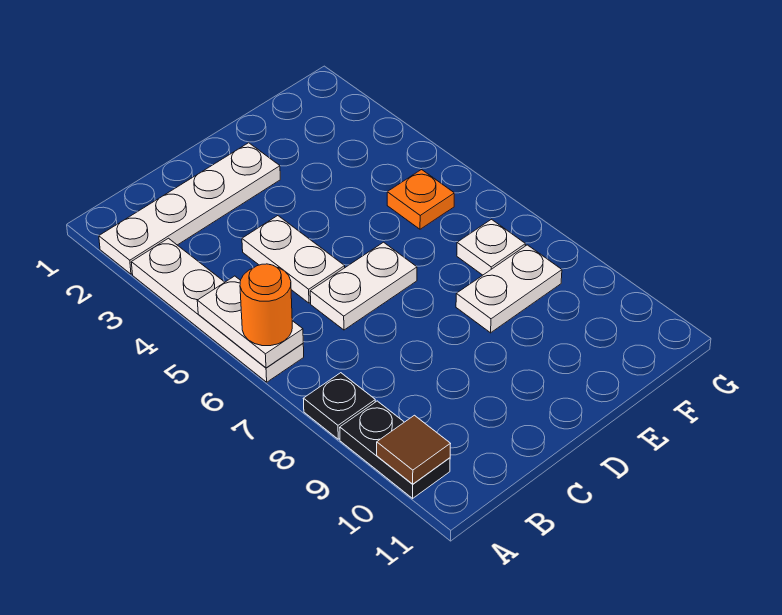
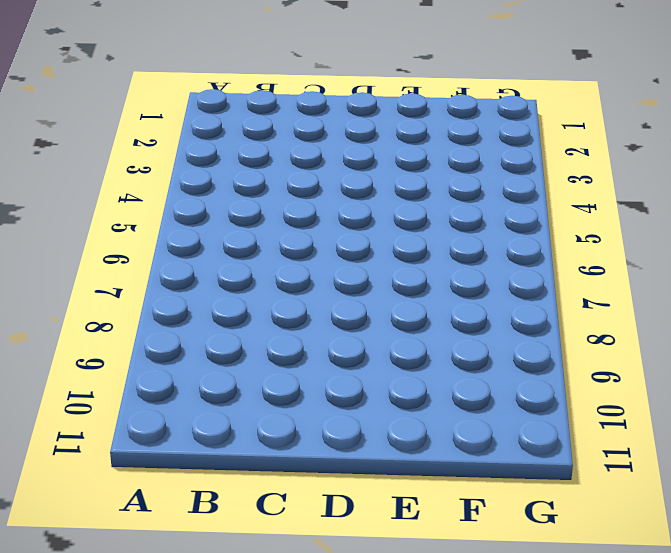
none -> white plate A2:D2 level 1
none -> white plate A3:A6 level 1
none -> black plate A8 level 1

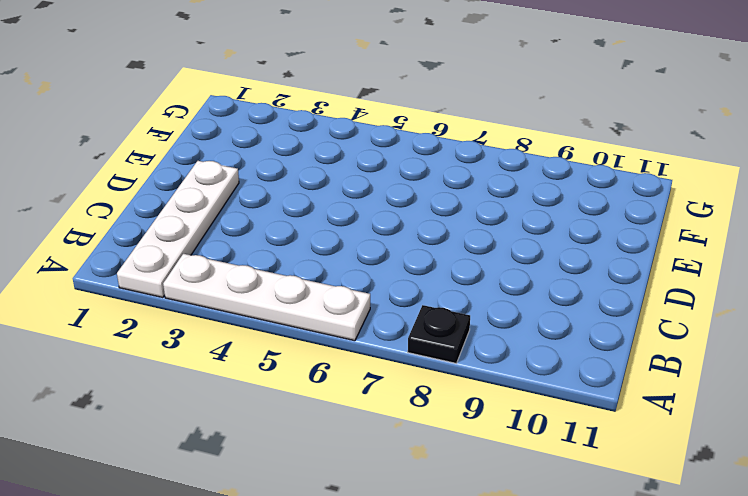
none -> black plate A9:A10 level 1
none -> white plate C4:C5 level 1
none -> white plate C6:D6 level 1

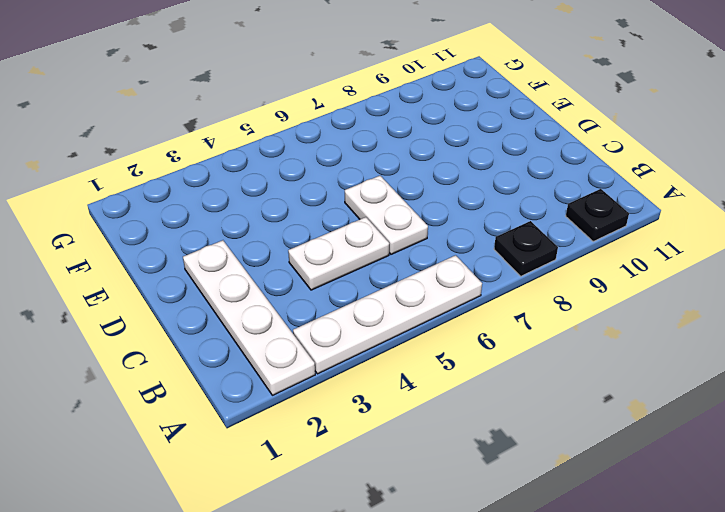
black plate A10 level 1 -> black plate A9:A10 level 1
none -> white plate E8:F8 level 1
none -> orange plate F5 level 1
none -> white plate F7 level 1

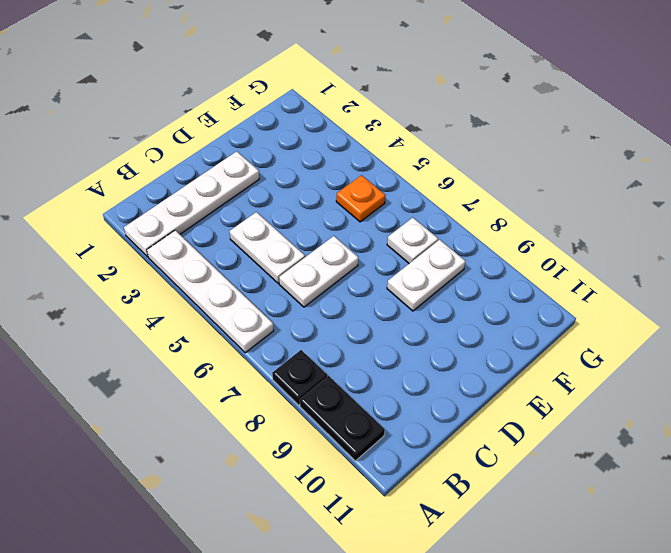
none -> white plate A5:A6 level 2
none -> brown tile A10 level 2
none -> orange round brick A6 level 3

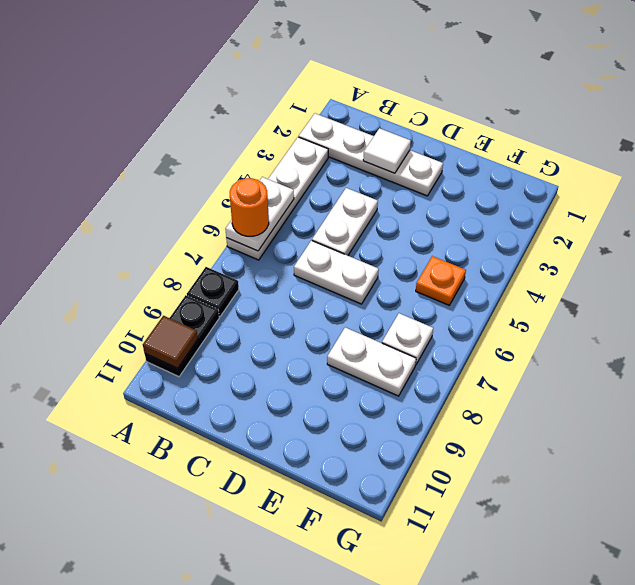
white tile C2 level 2 -> none

